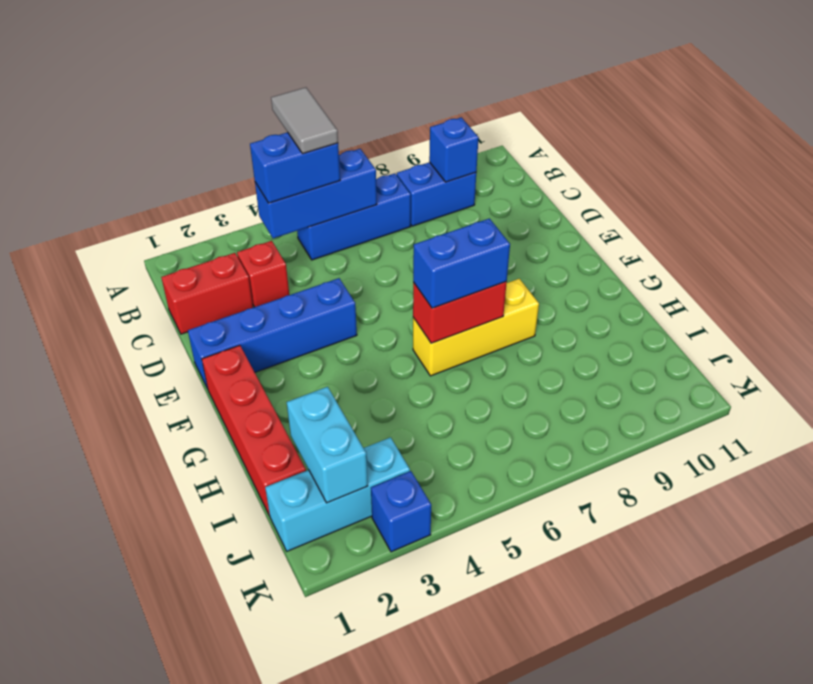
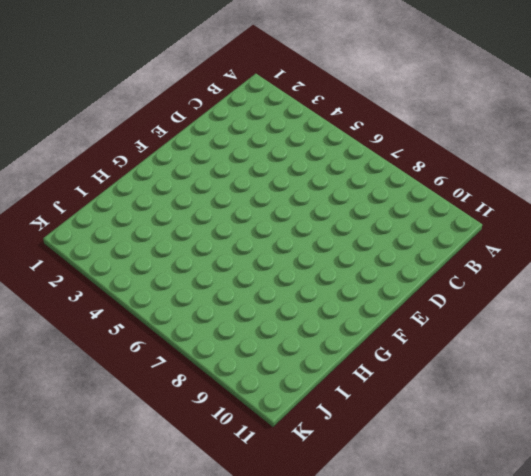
none -> blue brick B5:B7 level 1
none -> blue brick B8:B9 level 1
none -> red brick C1:C2 level 1

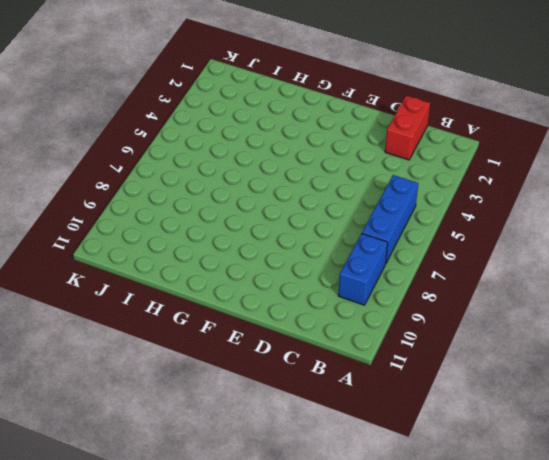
none -> red brick C3 level 1
none -> blue brick E1:E4 level 1
none -> red brick F1:I1 level 1

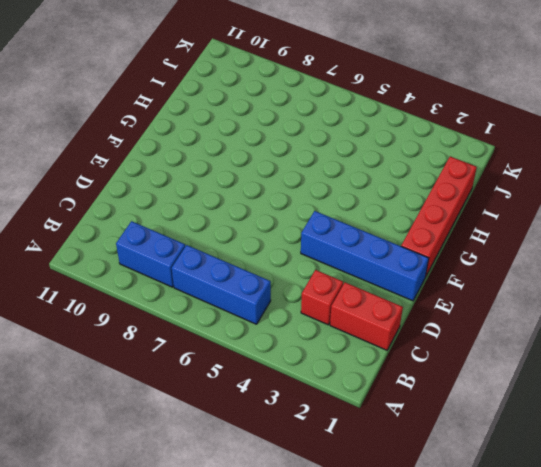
none -> yellow brick G6:G8 level 1
none -> cyan brick J1:J3 level 1
none -> blue brick K3 level 1

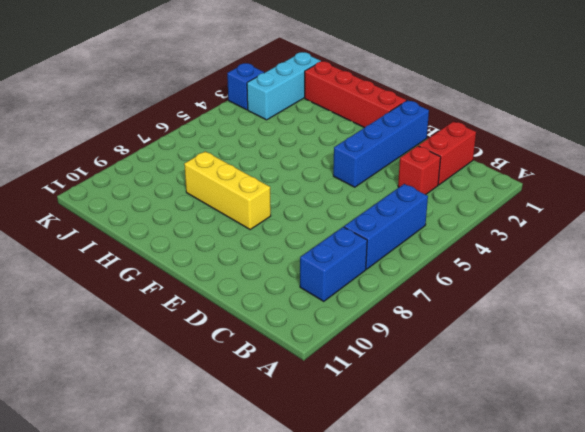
yellow brick F8:H8 level 1 -> yellow brick G6:G8 level 1
none -> blue brick B4:B6 level 2
none -> blue brick B9 level 2
none -> red brick G6:G7 level 2

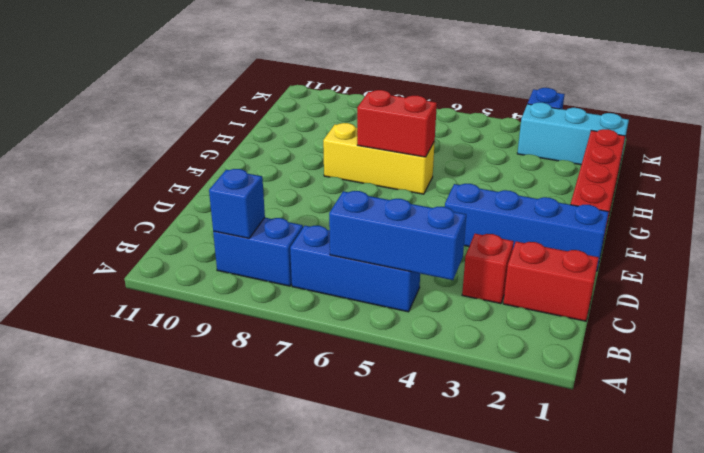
none -> cyan brick I2:J2 level 2
none -> blue brick B4:B5 level 3
none -> blue brick G6:G7 level 3

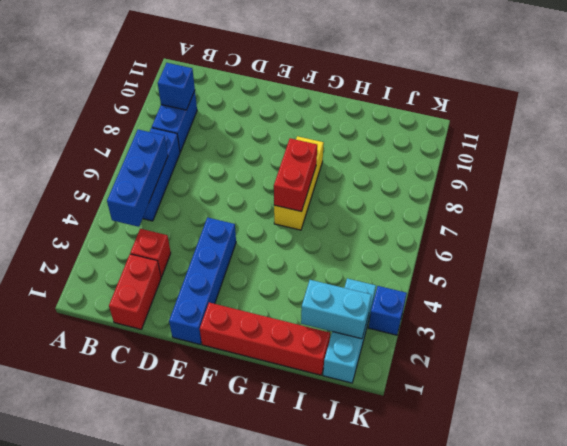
none -> blue brick B4:B5 level 3
none -> blue brick G6:G7 level 3
none -> grey tile A5:B5 level 4

